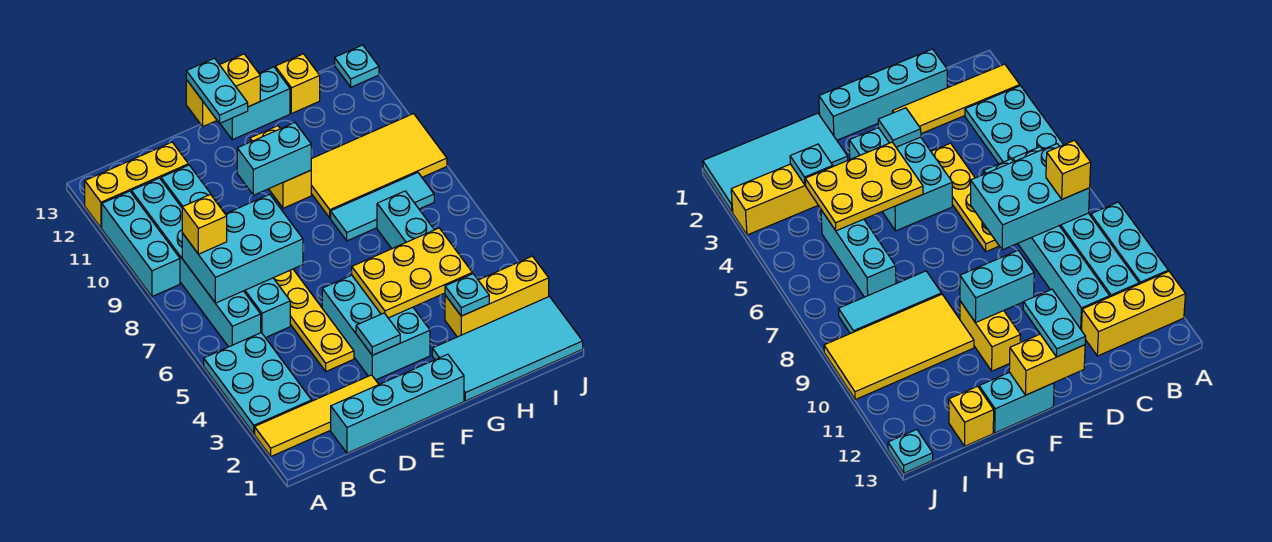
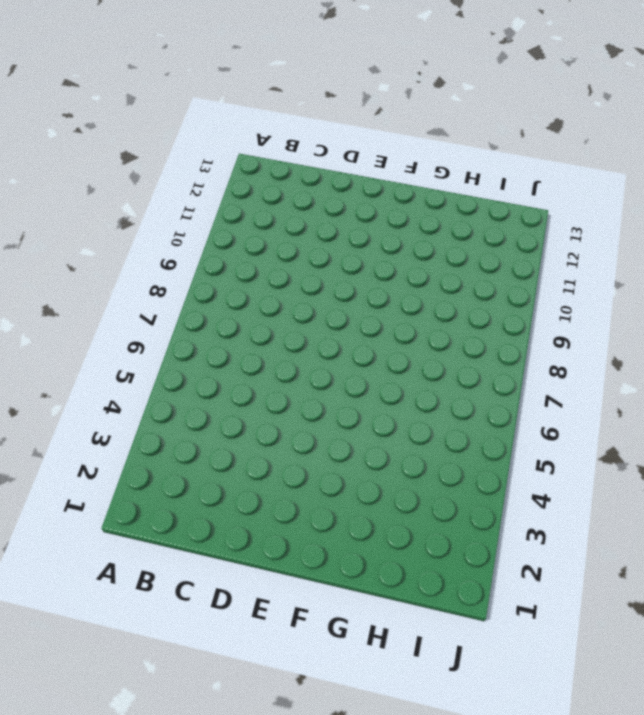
none -> yellow tile A2:D2 level 1
none -> cyan plate A3:B5 level 1
none -> cyan brick A9:A11 level 1

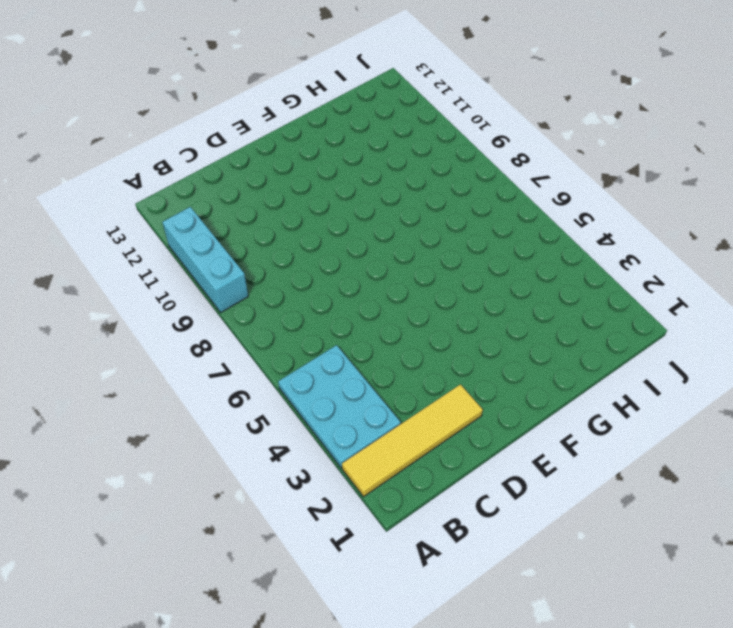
none -> yellow brick A12:C12 level 1
none -> cyan brick B6:B11 level 1
none -> cyan brick C1:F1 level 1

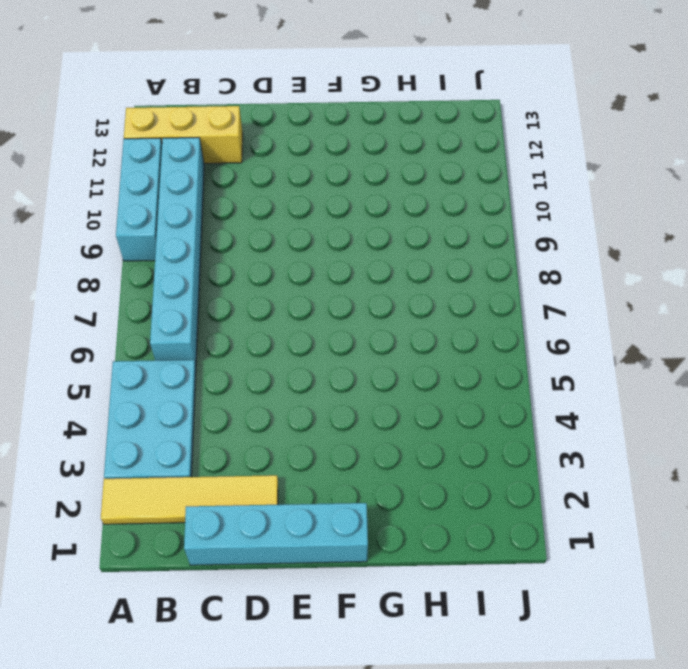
none -> cyan brick C6:C11 level 1
none -> yellow plate D4:D7 level 1
none -> cyan brick E3:F5 level 1

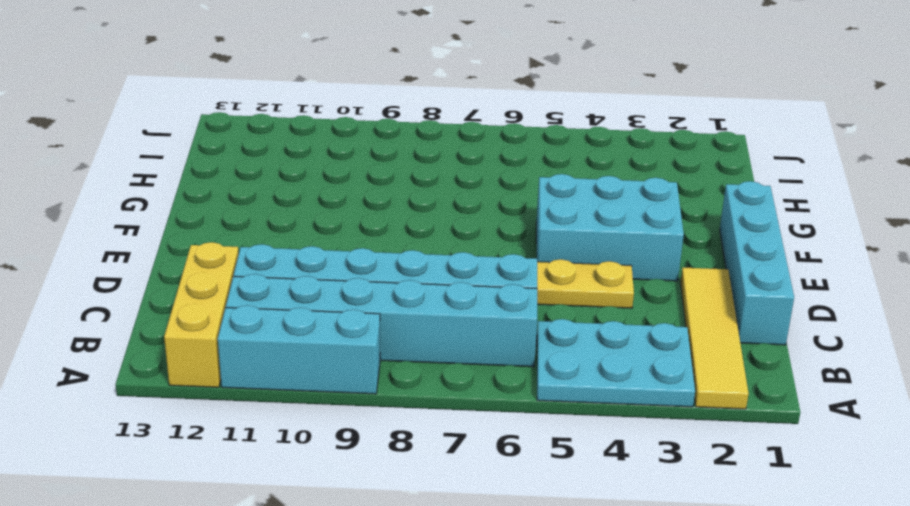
none -> yellow brick F10:F11 level 1
none -> cyan brick F13:G13 level 1
none -> cyan tile G1:J2 level 1

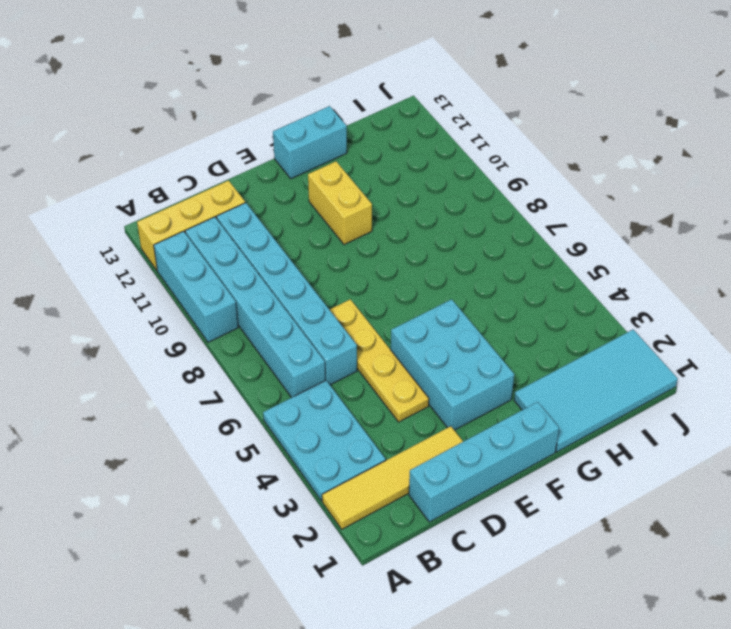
none -> cyan tile G8:I8 level 1
none -> yellow tile G9:J10 level 1
none -> yellow brick H3:J3 level 1

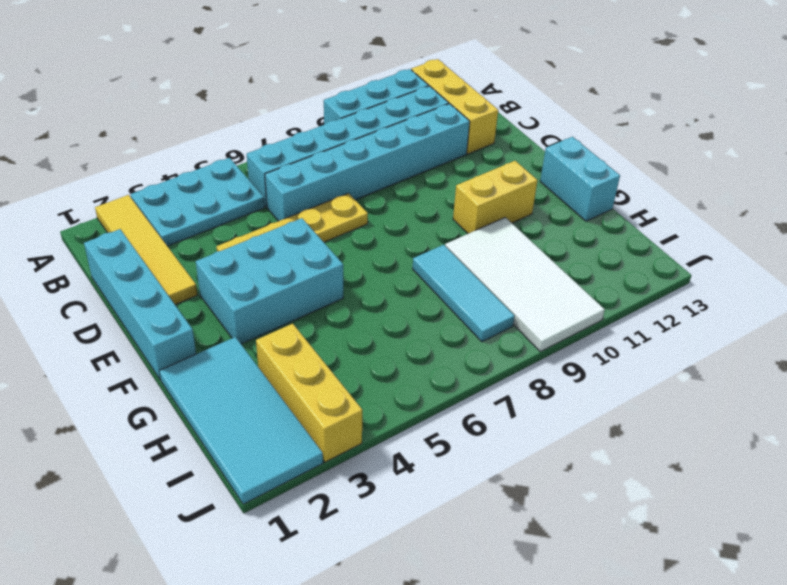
white tile G9:J10 level 1 -> yellow tile G9:J10 level 1
none -> cyan brick H5:H7 level 1
none -> yellow brick H13 level 1
none -> cyan plate J13 level 1

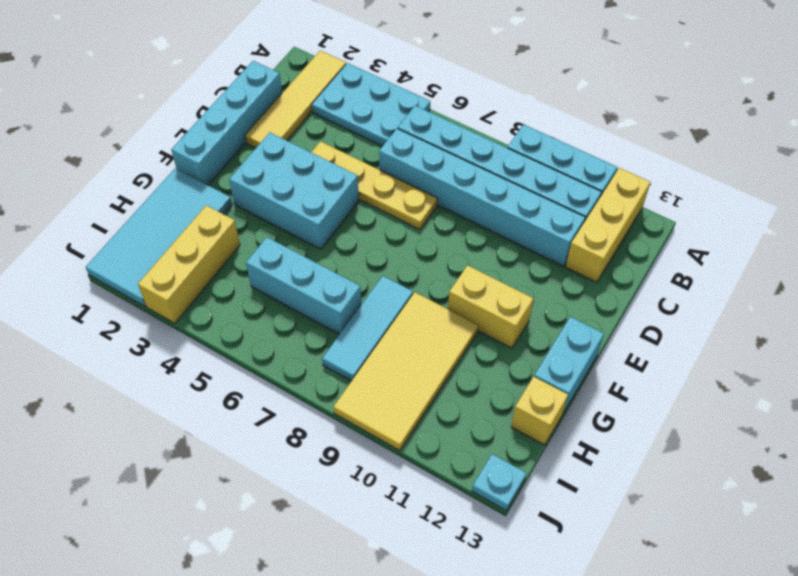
none -> cyan brick B7:D8 level 2
none -> cyan tile E3 level 2
none -> cyan brick E10:F10 level 2

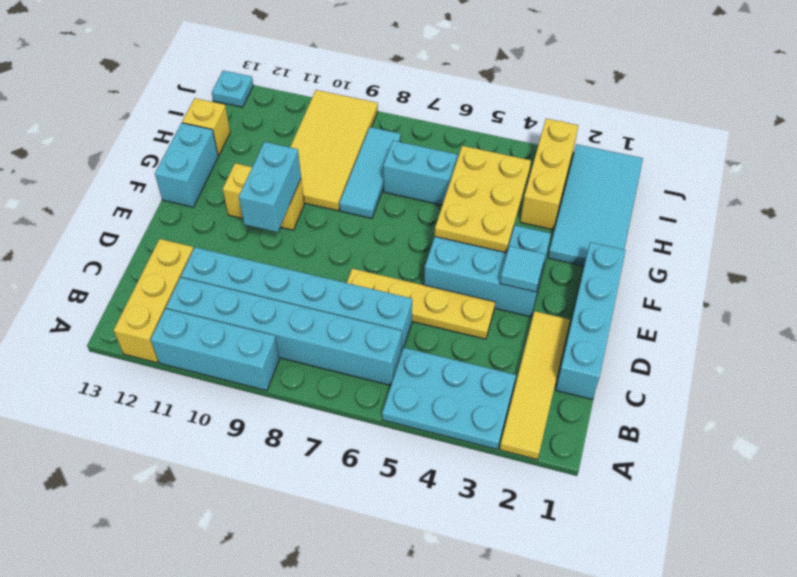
none -> cyan brick B7:D8 level 2
none -> yellow brick E13:F13 level 2
none -> cyan plate H3 level 2

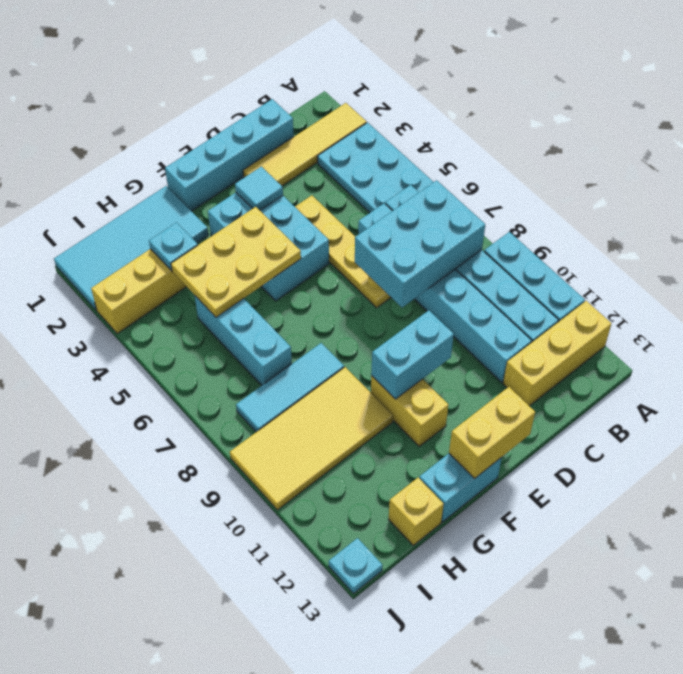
none -> yellow brick B8 level 3
none -> cyan plate E12:E13 level 3

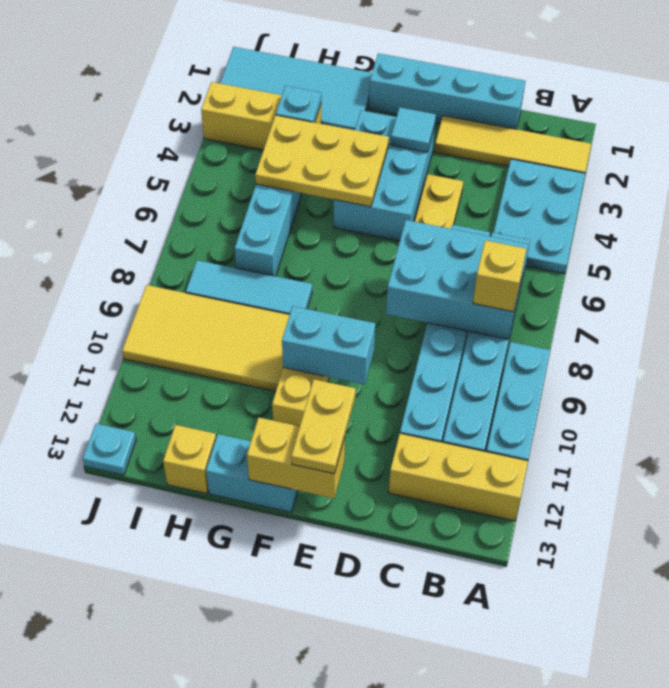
yellow plate E12:E13 level 3 -> cyan plate E12:E13 level 3

